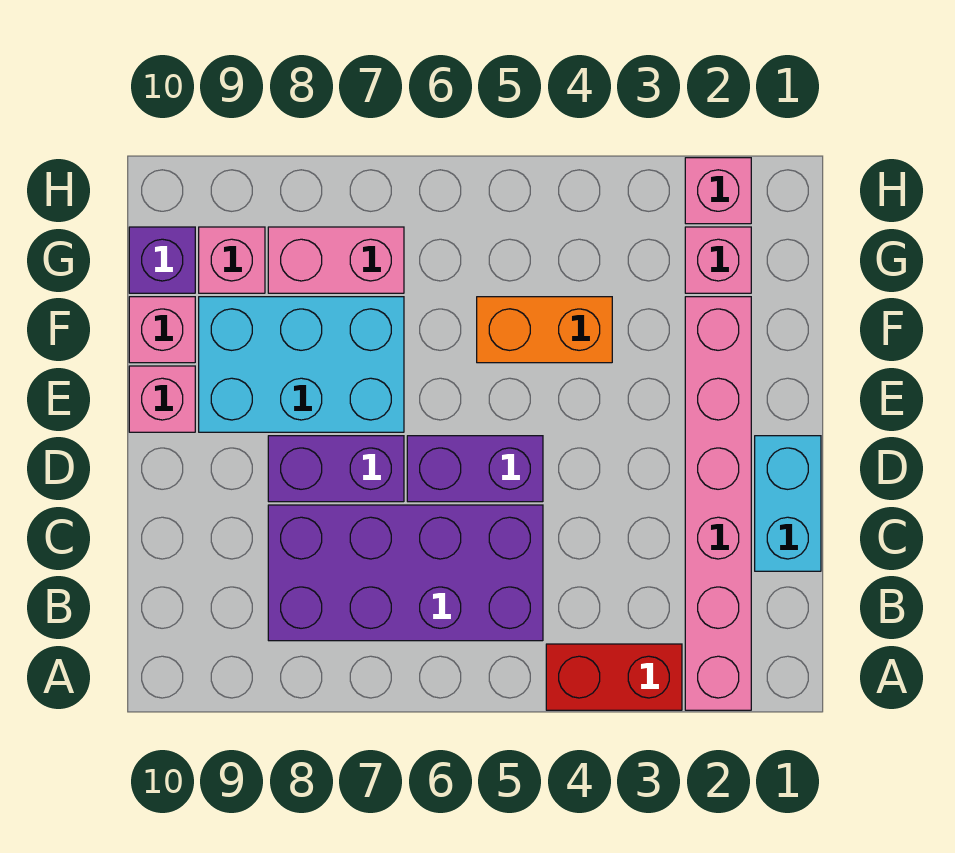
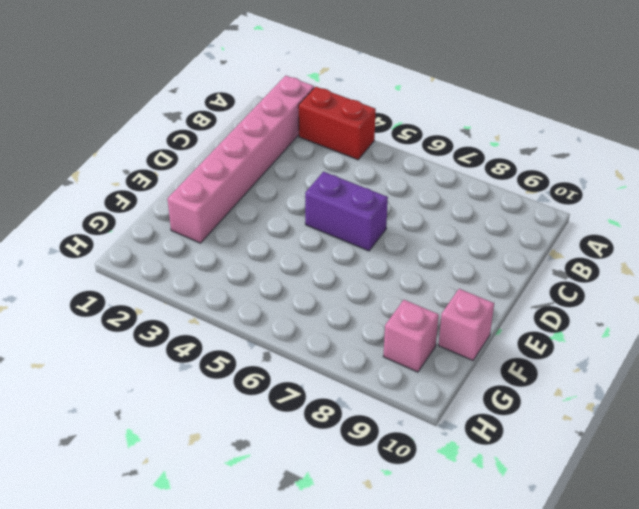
none -> purple brick B5:C8 level 1
none -> cyan brick C1:D1 level 1
none -> purple brick D7:D8 level 1

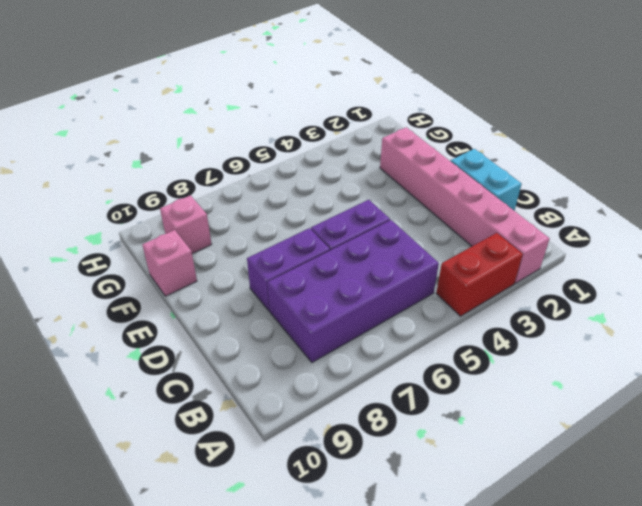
none -> cyan brick E7:F9 level 1
none -> pink brick E10 level 1
none -> orange brick F4:F5 level 1

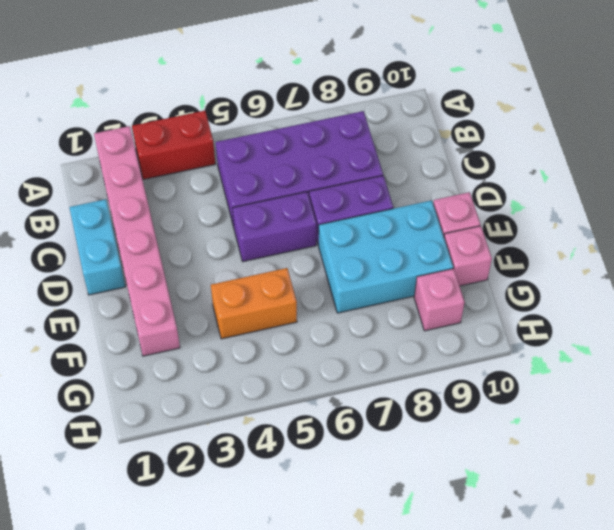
none -> pink brick G2 level 1
none -> pink brick G7:G8 level 1
none -> purple brick G10 level 1

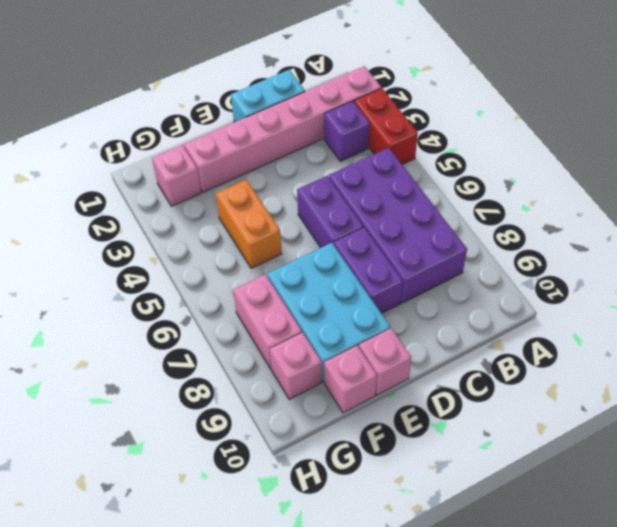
purple brick B3 level 1 -> purple brick G10 level 1
none -> pink brick H2 level 1

